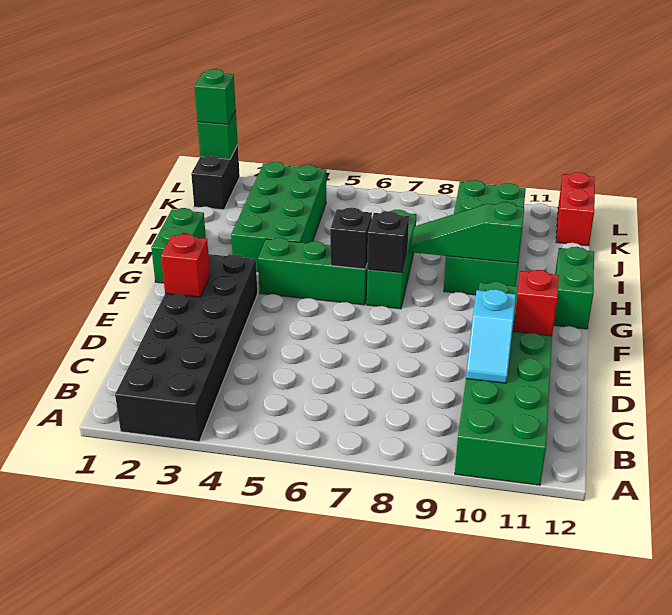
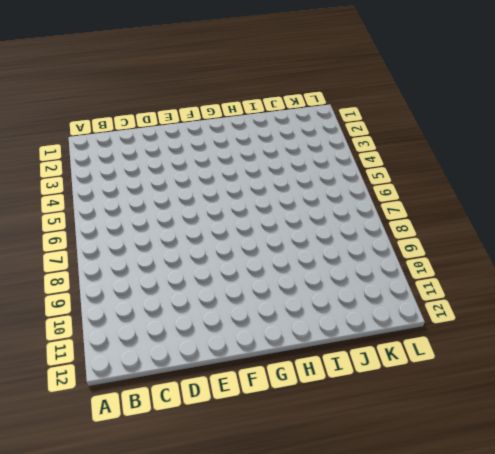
none -> black brick A2:F3 level 1
none -> green brick A10:F11 level 1
none -> green brick G1:H1 level 1

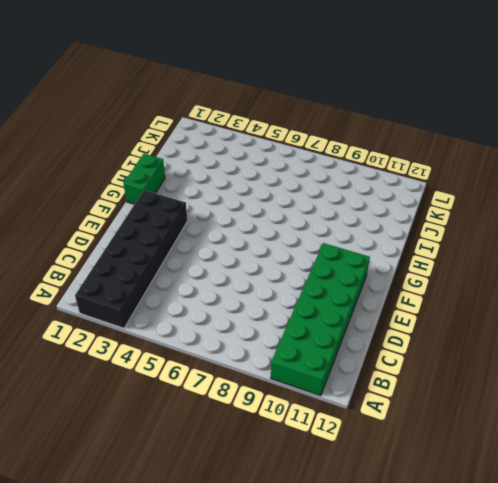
none -> green brick G4:G6 level 1
none -> green brick G7:I7 level 1
none -> green brick G12:H12 level 1

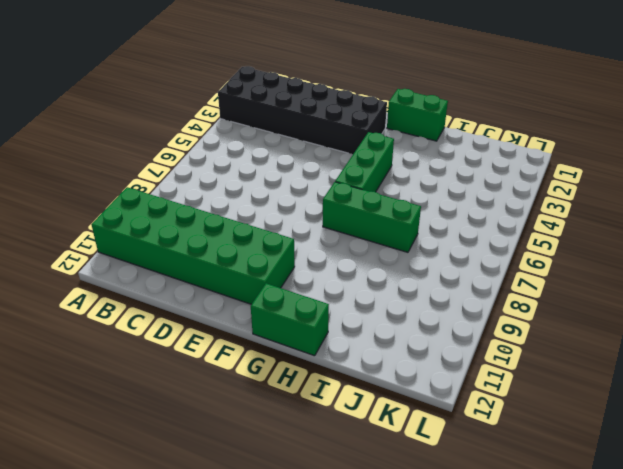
none -> green brick H3:K4 level 1
none -> green brick H9:K10 level 1
none -> black brick K1:L1 level 1

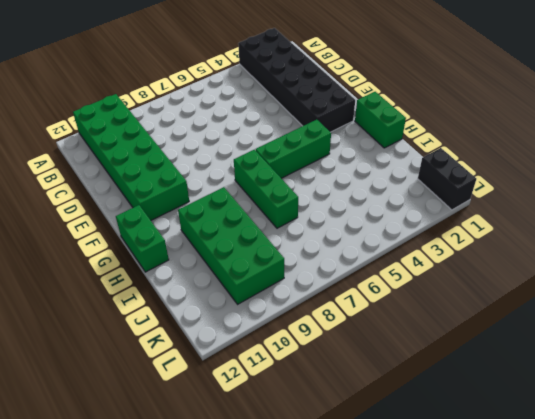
none -> green brick H3:K4 level 1
none -> red brick K12:L12 level 1
none -> cyan slope C10:D10 level 2 top D

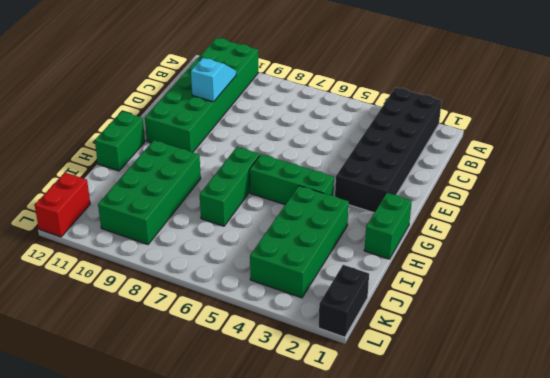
none -> red brick E2 level 2
none -> red brick E11 level 2
none -> black brick G6 level 2

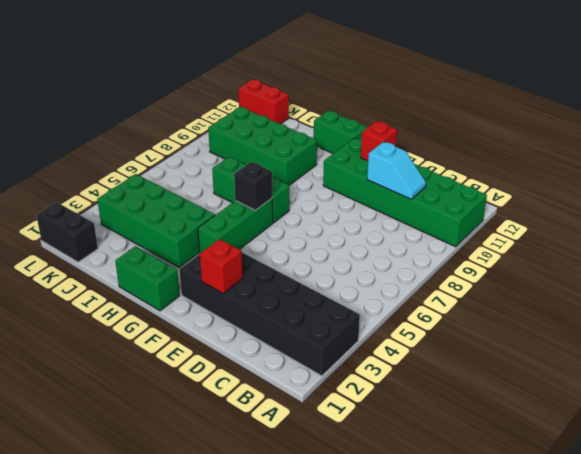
none -> black brick G7 level 2
none -> green slope H8:H10 level 2 top 10
none -> green brick L1 level 2

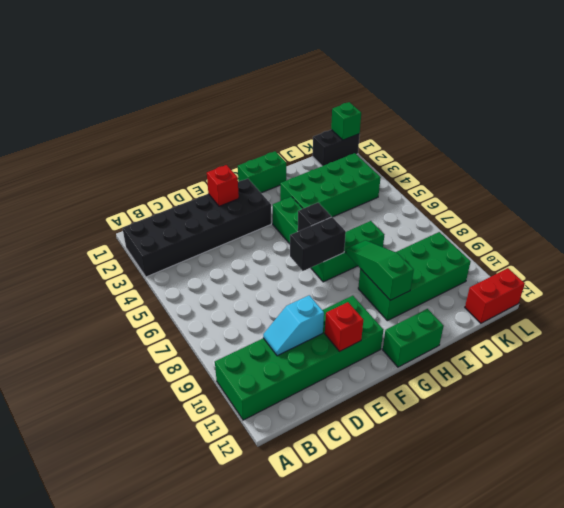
black brick F7:G7 level 2 -> black brick G7 level 2
none -> green brick L1 level 3

